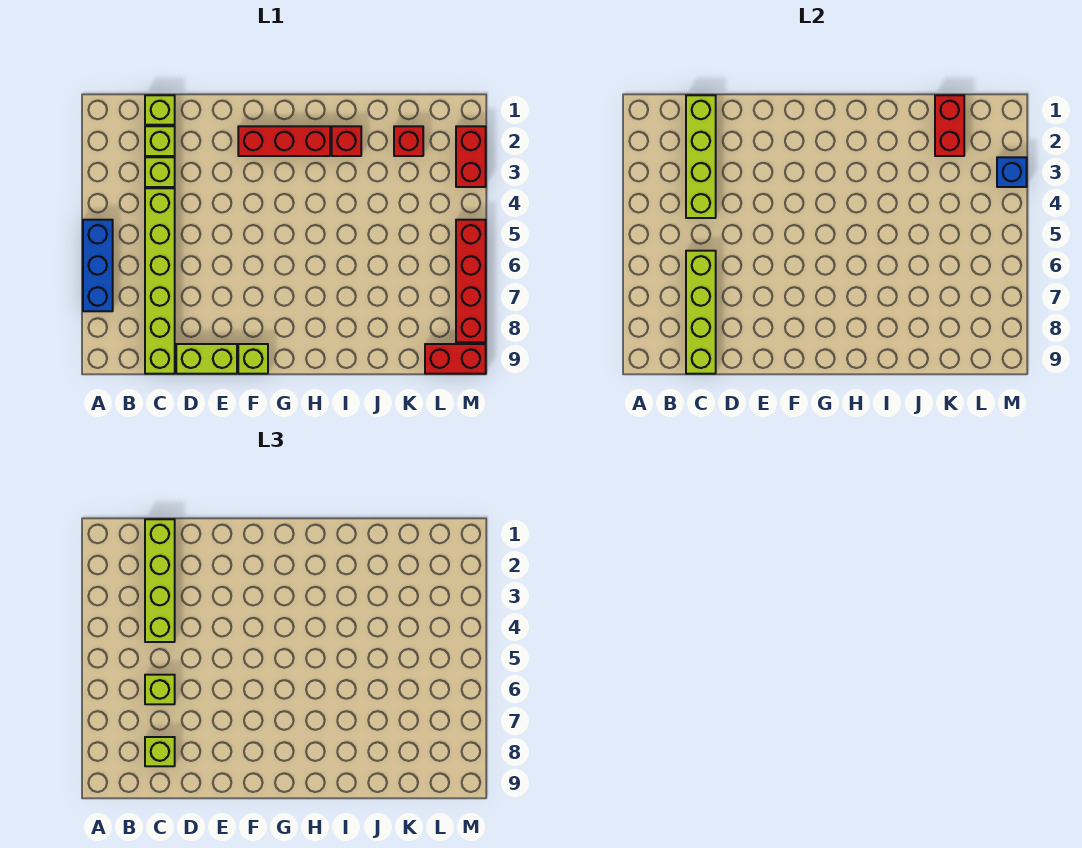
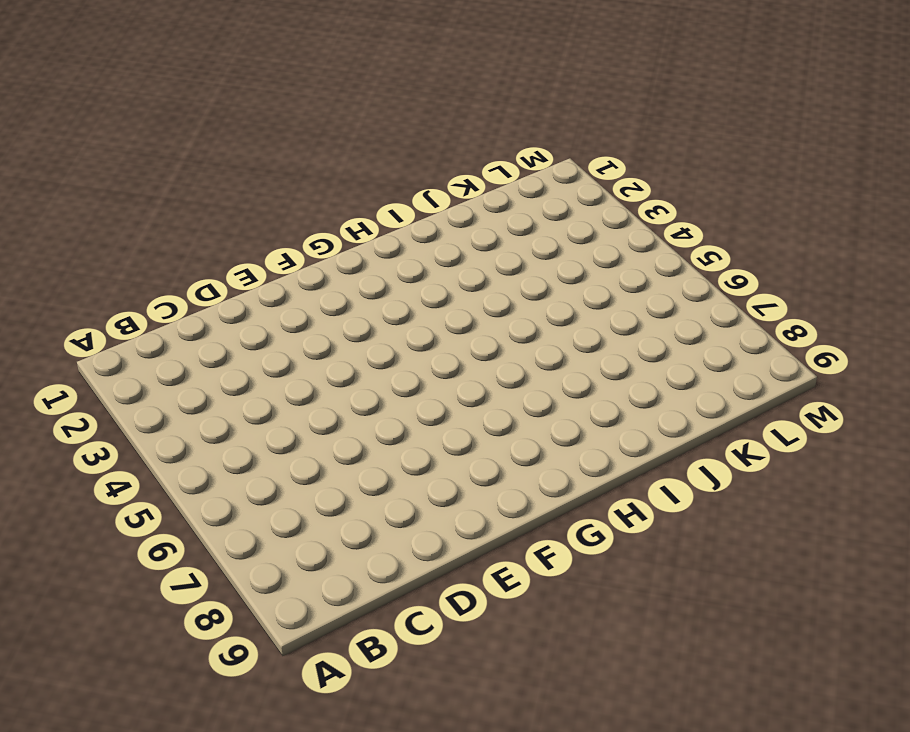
none -> blue brick A5:A7 level 1
none -> lime brick C1 level 1
none -> lime brick C2 level 1

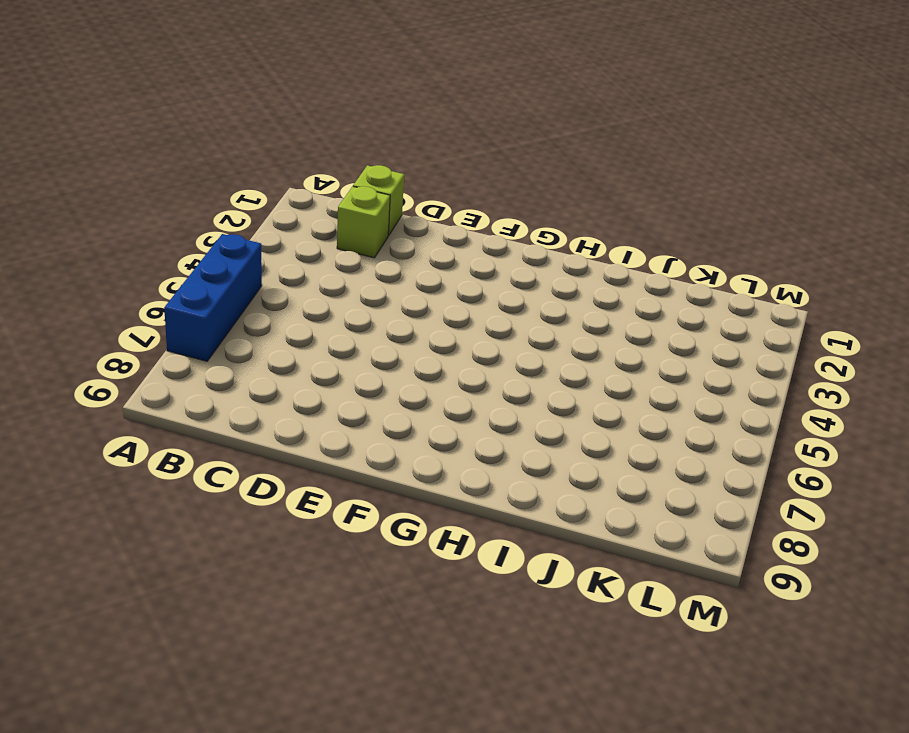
none -> lime brick C3 level 1
none -> lime brick C4:C9 level 1
none -> lime brick D9:E9 level 1

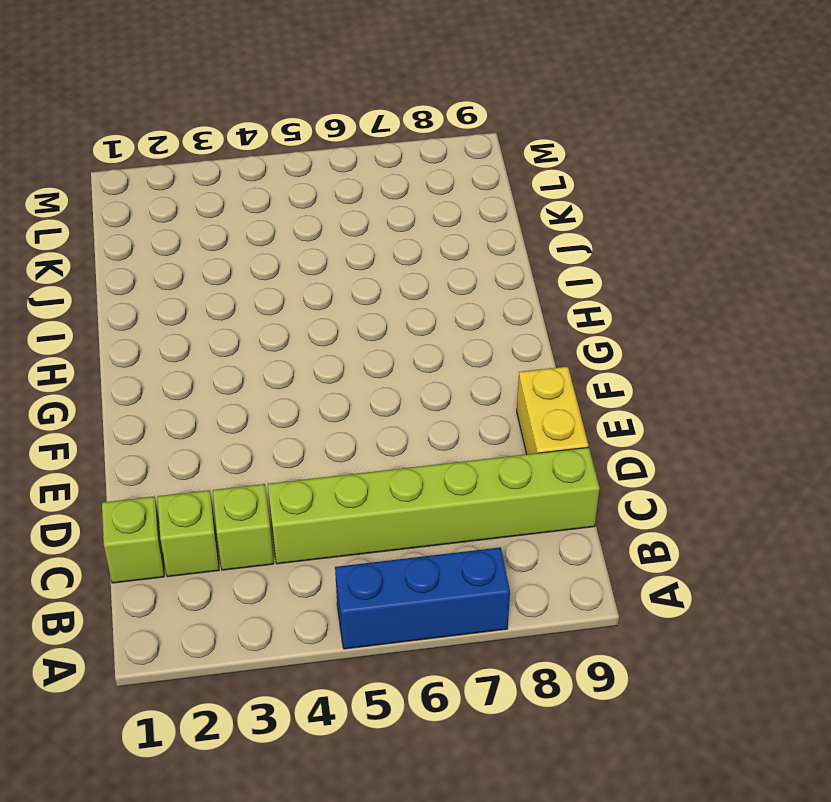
yellow brick D9:E9 level 1 -> lime brick D9:E9 level 1
none -> red brick F2:H2 level 1
none -> lime brick F9 level 1
none -> red brick I2 level 1

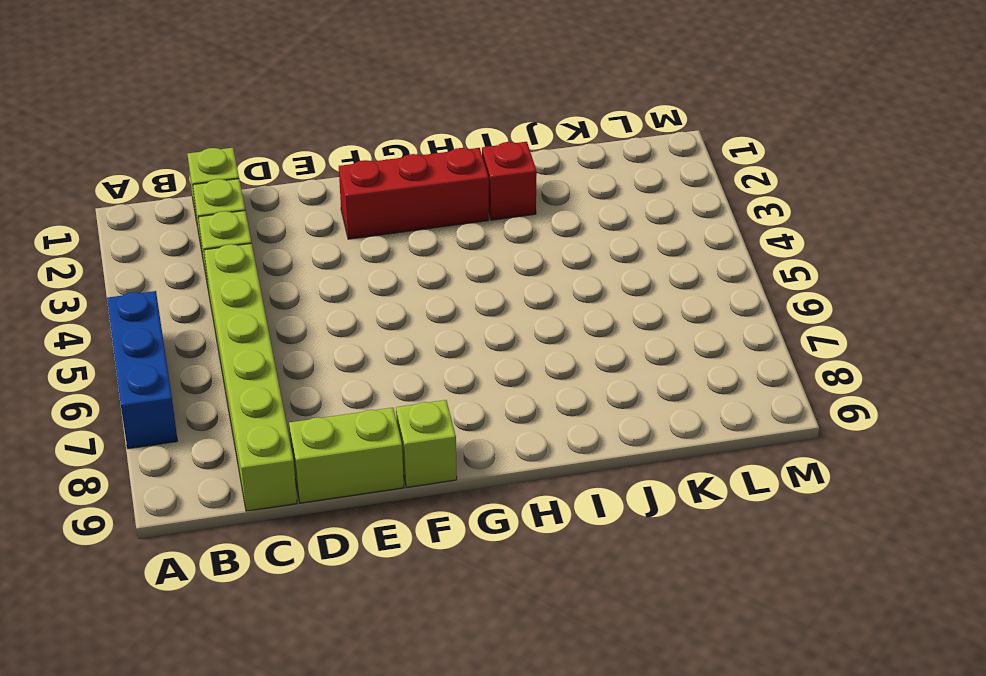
none -> red brick K2 level 1
none -> red brick L9:M9 level 1
none -> red brick M2:M3 level 1

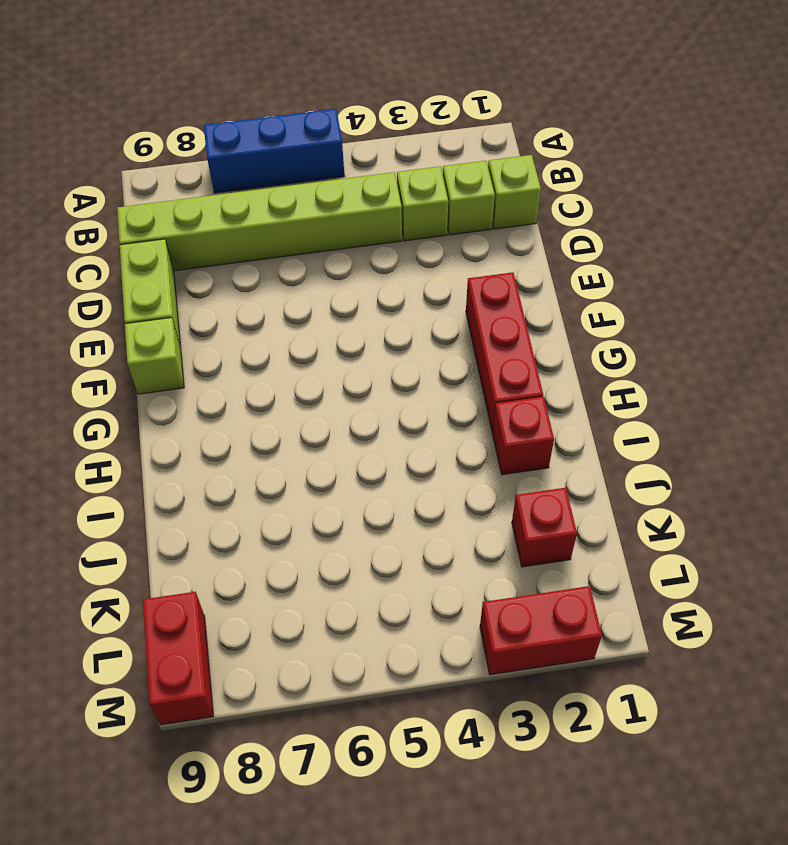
none -> red brick M5:M8 level 1
none -> lime brick C1:C4 level 2
none -> lime brick C6:C9 level 2

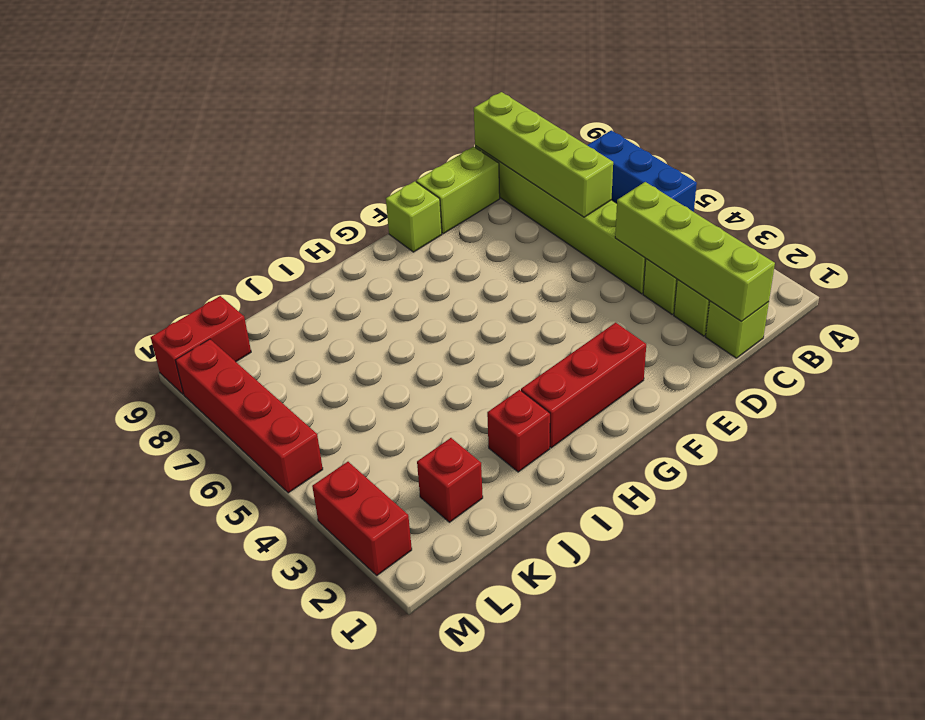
none -> red brick K1:K2 level 2
none -> blue brick M3 level 2
none -> lime brick C1:C4 level 3

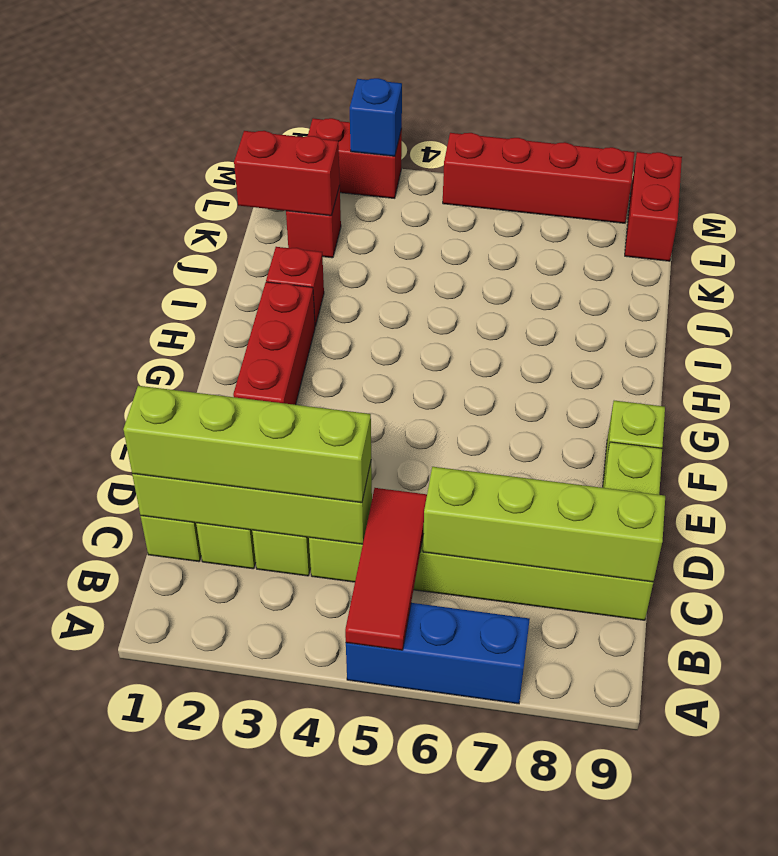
red tile A5:C5 level 2 -> none
none -> lime brick C6 level 3
none -> lime brick C8 level 3

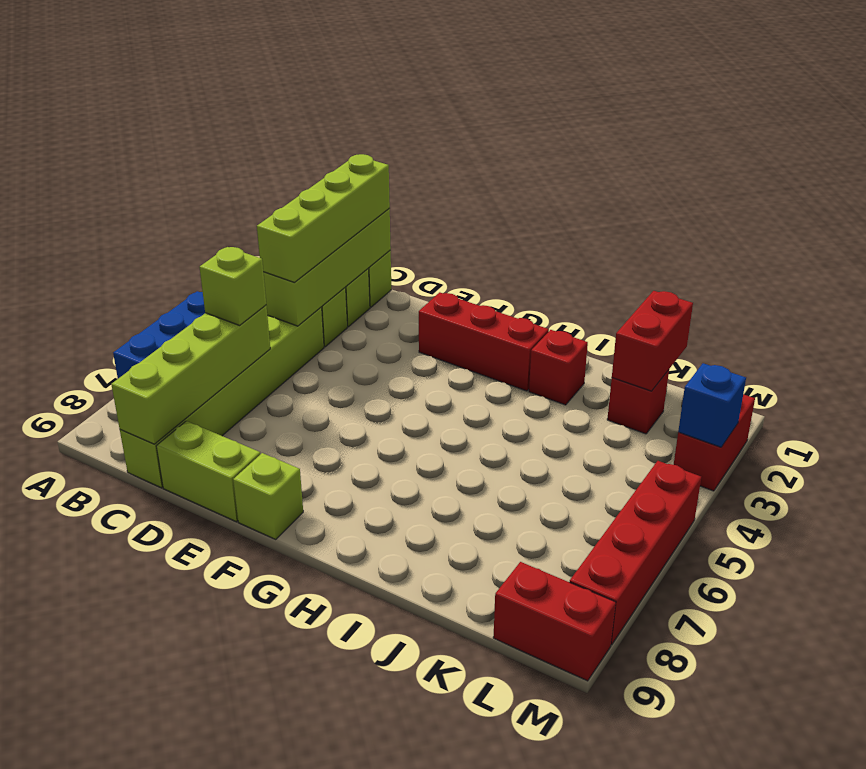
none -> lime brick C8 level 3

